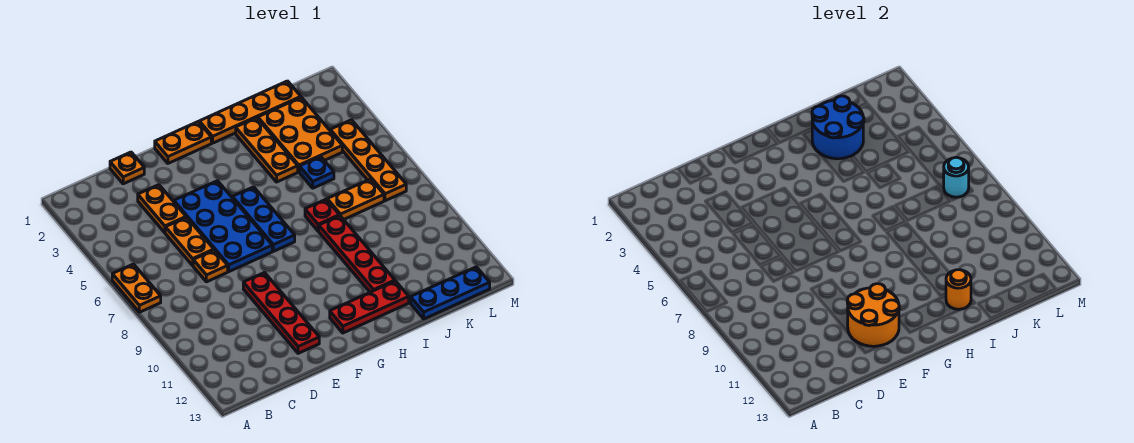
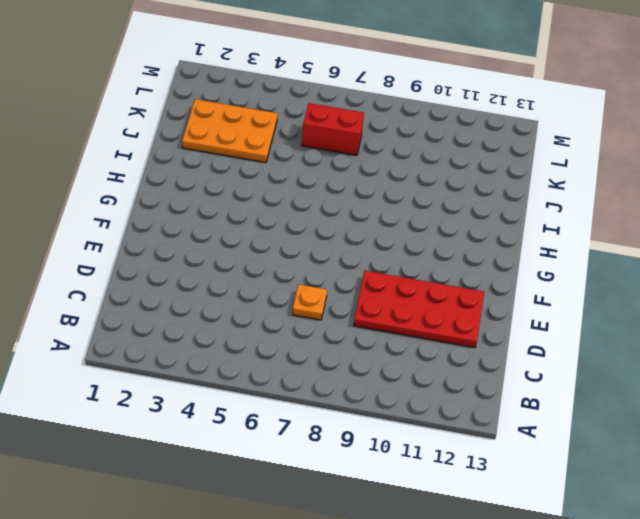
red plate D9:E12 level 1 -> red plate E9:E12 level 1
red brick K6:K7 level 1 -> orange plate J7:K7 level 1
none -> orange plate A6:A7 level 1
none -> orange plate D1 level 1
none -> orange plate D3:D4 level 1

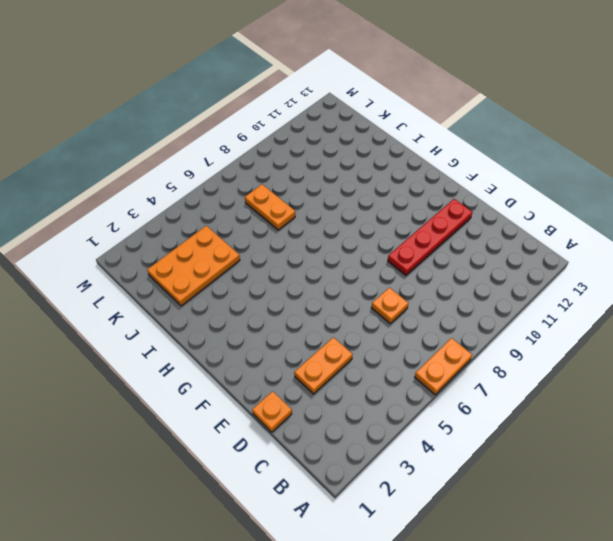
none -> orange plate D5:D6 level 1
none -> blue plate E4:F7 level 1
none -> orange plate F1:G1 level 1

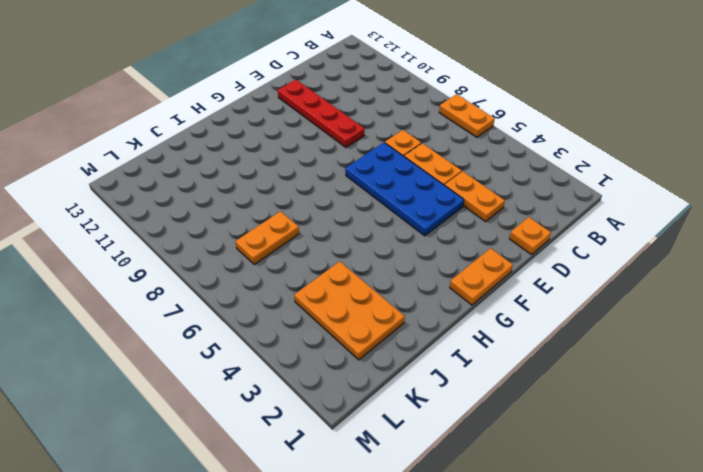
none -> blue plate G5:G7 level 1
none -> red plate G12:I12 level 1
none -> orange plate H1:K1 level 1

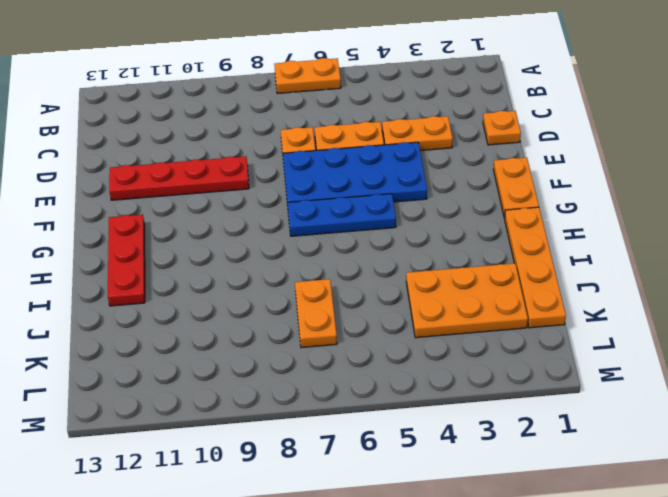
none -> orange plate I2:I4 level 1
none -> red plate I7 level 1
none -> red plate I8:I11 level 1

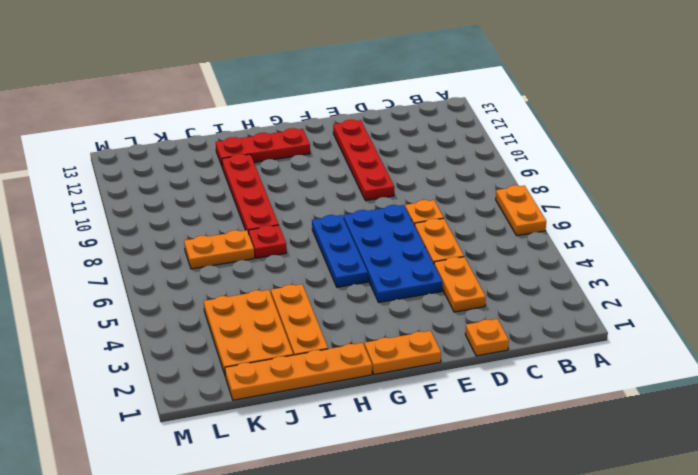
none -> blue plate J5 level 1
none -> blue plate J13:L13 level 1
none -> orange plate L4:L7 level 1

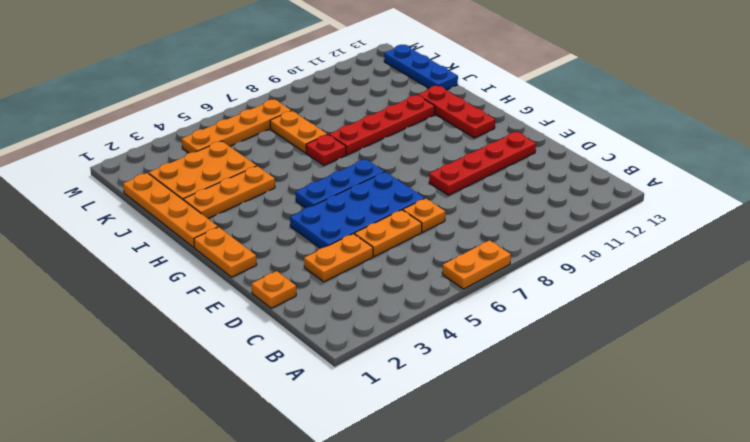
none -> blue plate J5 level 1
none -> orange round brick E11:F12 level 2
none -> blue round brick I2:J3 level 2

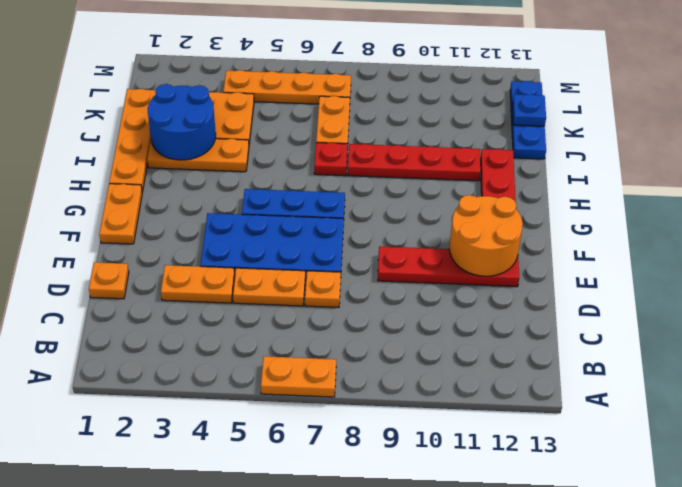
blue plate K13 level 2 -> blue plate J5 level 1
none -> orange round brick I12 level 2
none -> cyan round brick L7 level 2

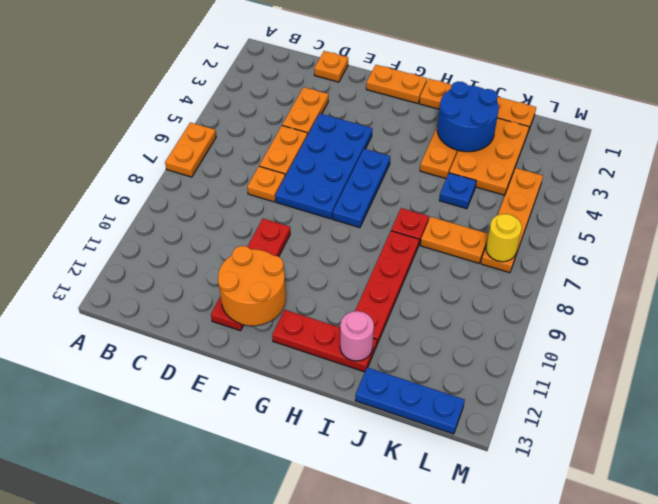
pink round brick I12 level 2 -> orange round brick I12 level 2
yellow round brick L7 level 2 -> cyan round brick L7 level 2

